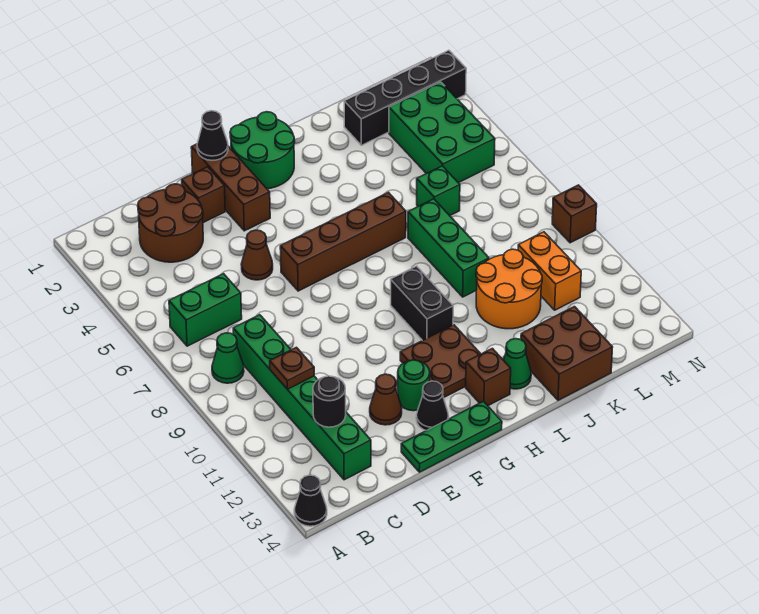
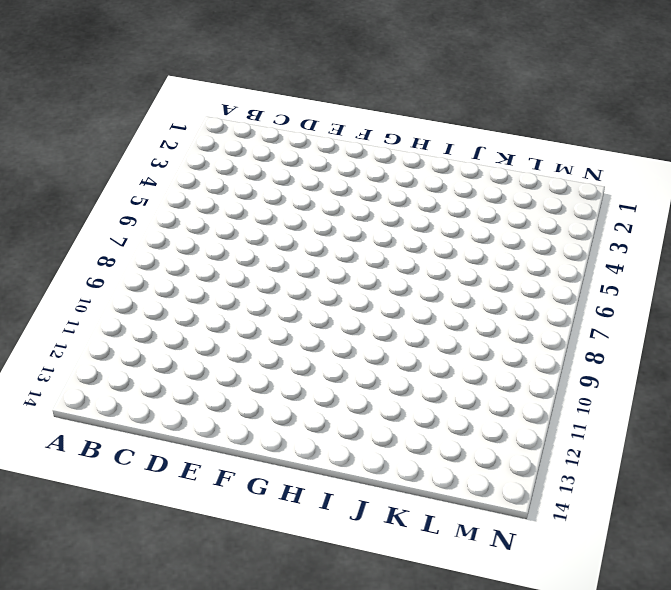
none -> black cone A14 level 1
none -> green brick B6:C6 level 1
none -> green cone B8 level 1

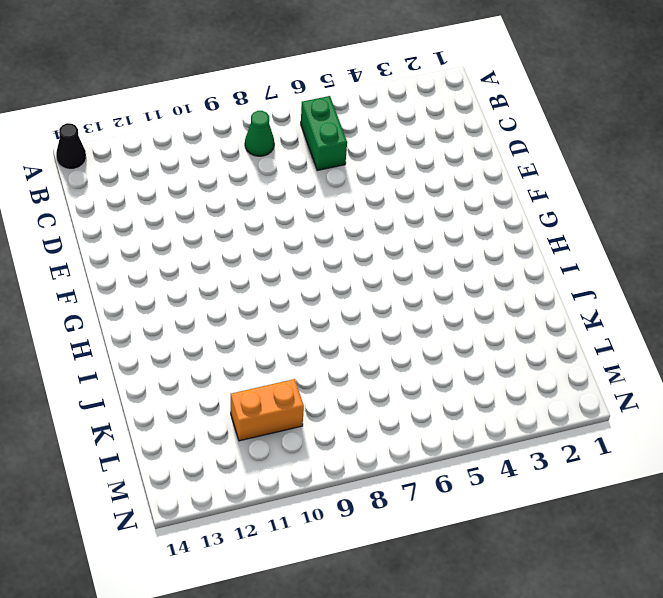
none -> brown round brick C2:D3 level 1
none -> green brick C8:C13 level 1
none -> brown brick E2 level 1

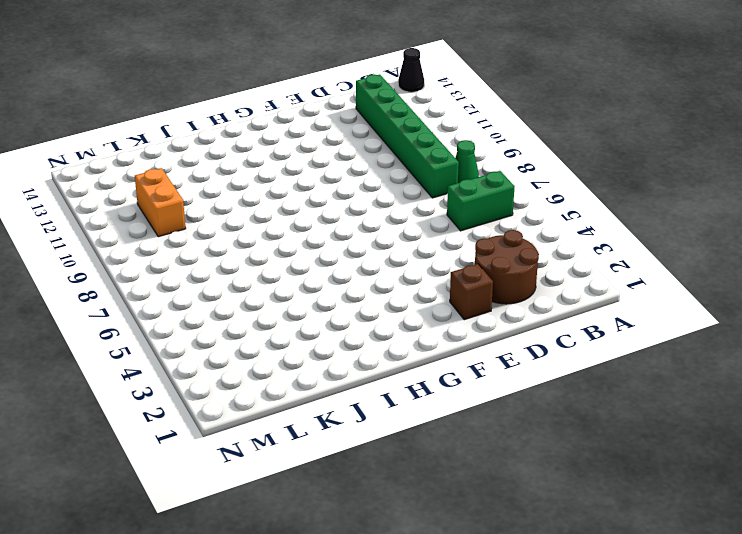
none -> brown cone E5 level 1
none -> brown cone E12 level 1
none -> green plate E14:G14 level 1

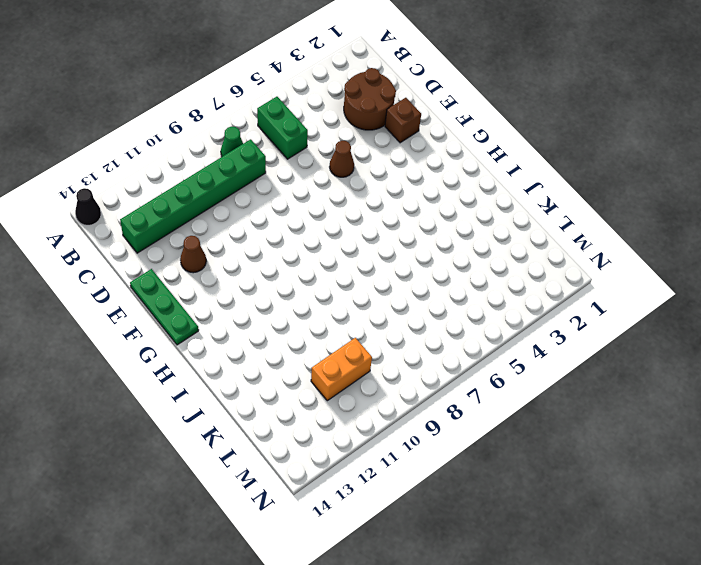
none -> brown brick F1:F3 level 1
none -> brown brick F6:I6 level 1
none -> green round brick F12 level 1

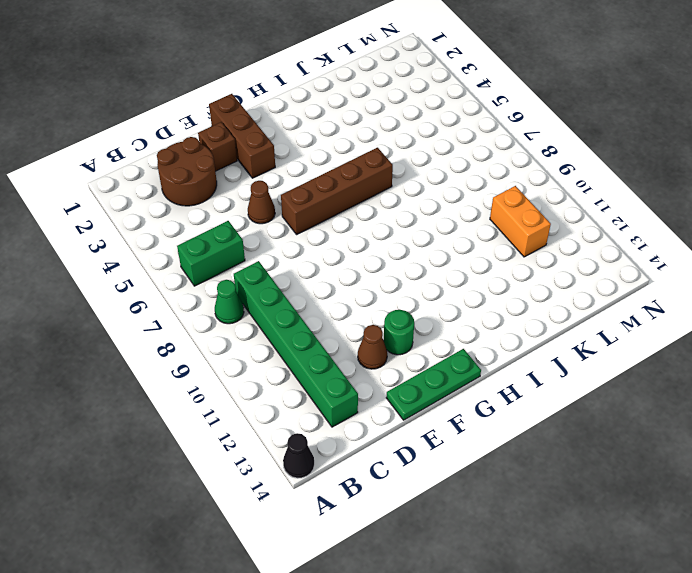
none -> black cone F13 level 1
none -> green round brick G1:H2 level 1
none -> brown plate G11:H12 level 1

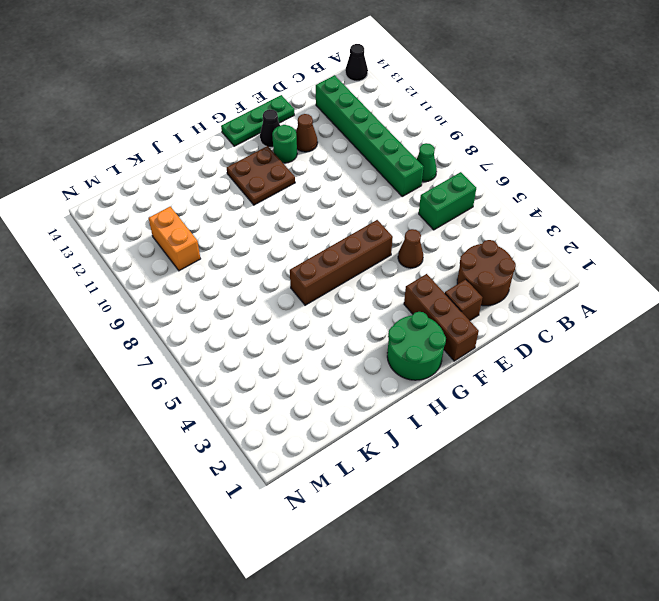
none -> black brick H9:H10 level 1
none -> brown brick H13 level 1
none -> green cone I13 level 1

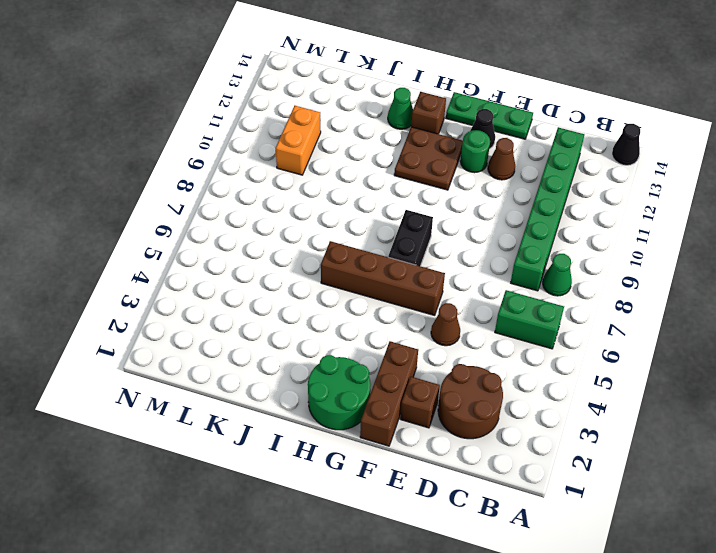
black brick G7:G8 level 1 -> black brick H9:H10 level 1
none -> green brick J7:J9 level 1
none -> orange round brick J10:K11 level 1
none -> brown brick J13:K14 level 1

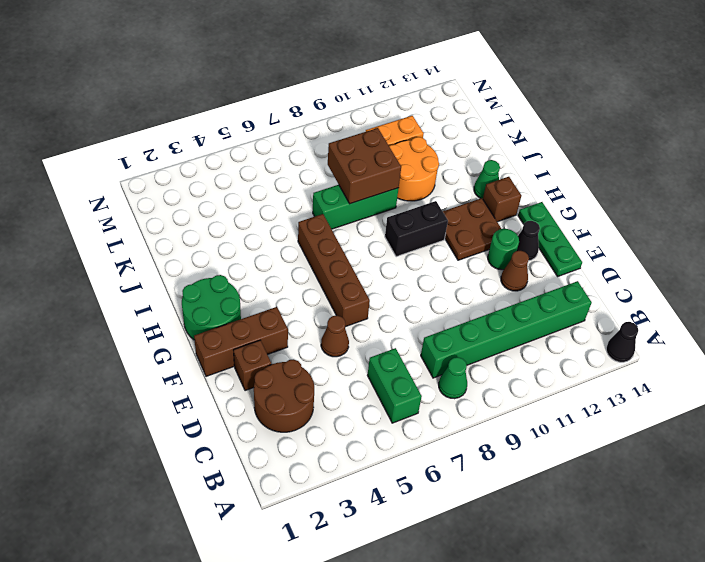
brown brick J8:K9 level 2 -> brown brick J13:K14 level 1
none -> black brick K2:N2 level 1
none -> green brick K6 level 1
none -> green brick L3:M5 level 1

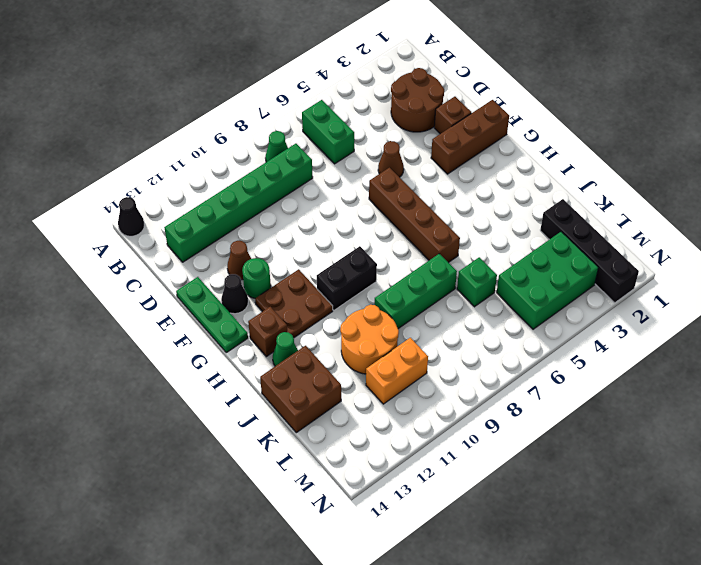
none -> green round brick G1:H2 level 1
none -> brown brick N9 level 1
none -> brown plate C10 level 2

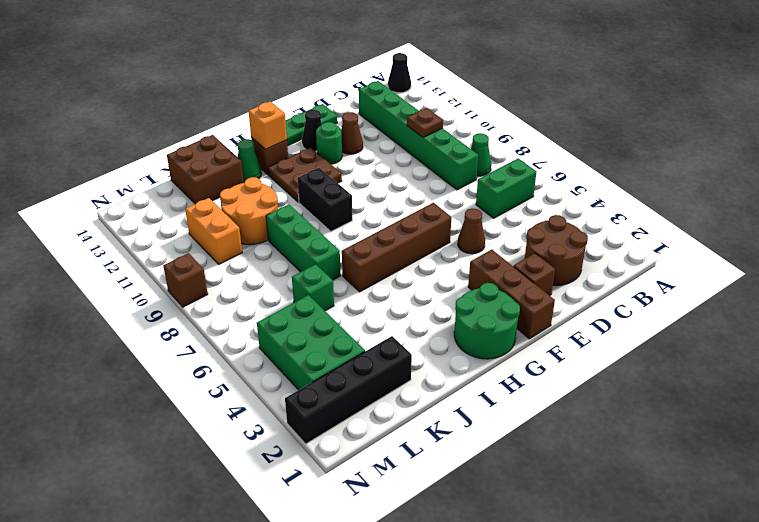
orange brick H13 level 2 -> none
none -> black round brick C12 level 2
none -> black cone F1 level 2

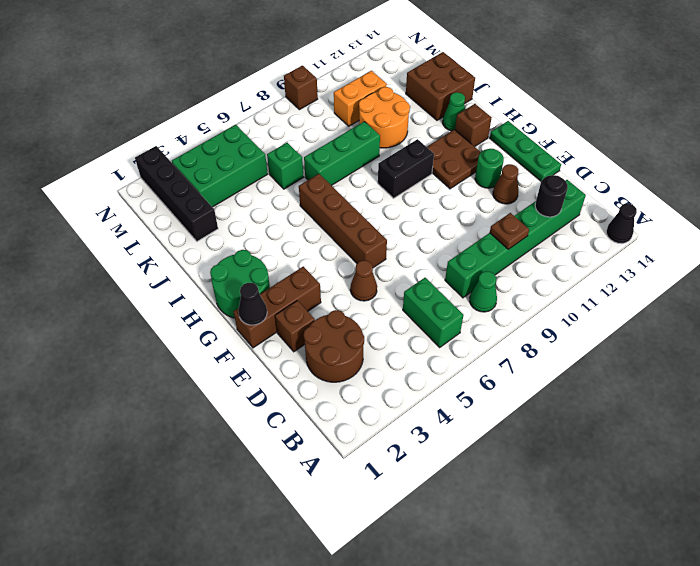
none -> black cone F13 level 1

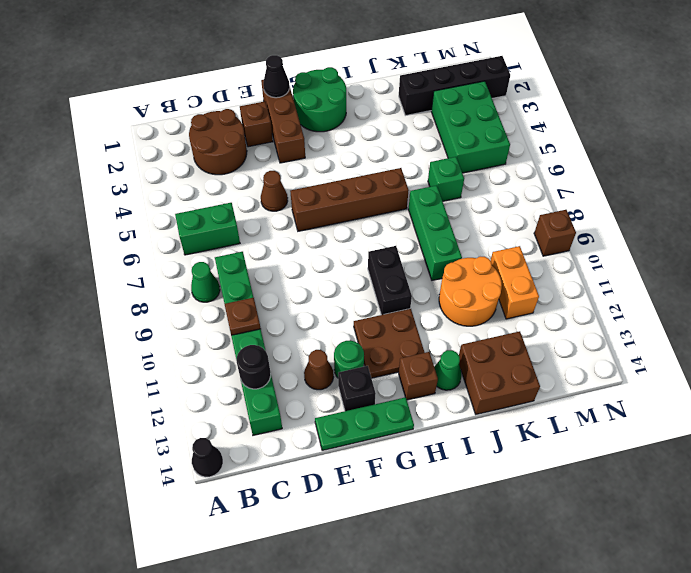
black brick F13 level 1 -> black cone F13 level 1

